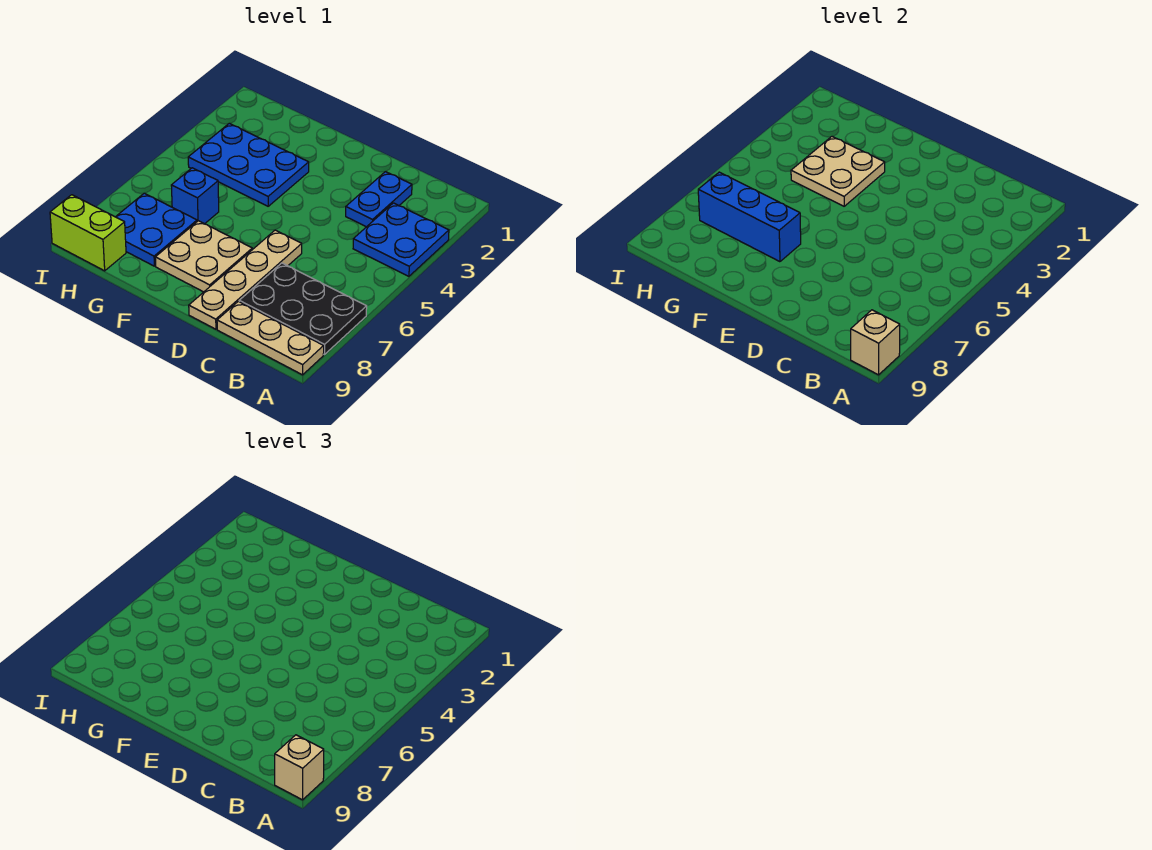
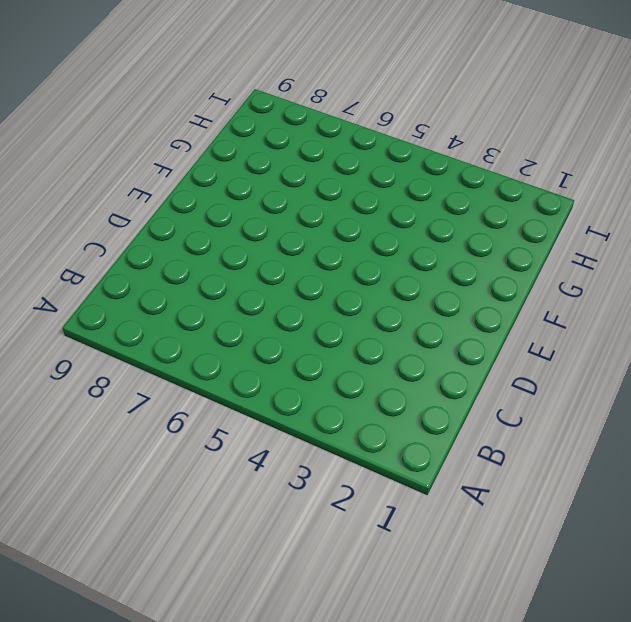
none -> blue plate A3:B4 level 1
none -> black plate A7:C8 level 1
none -> tan plate A9:C9 level 1

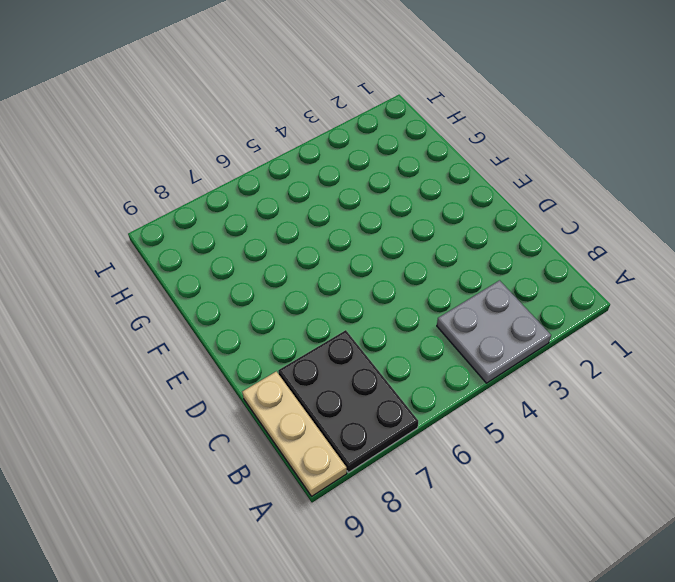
grey plate A3:B4 level 1 -> blue plate A3:B4 level 1
none -> blue plate C2:C3 level 1
none -> tan plate D6:D9 level 1
none -> tan plate E7:F8 level 1

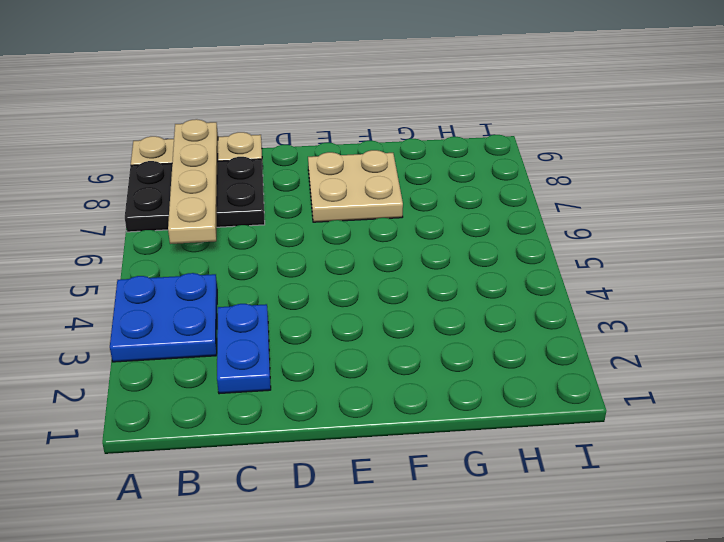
tan plate B6:B9 level 2 -> tan plate D6:D9 level 1
none -> blue plate F3:H4 level 1
none -> blue brick G6 level 1
none -> blue plate G7:H8 level 1

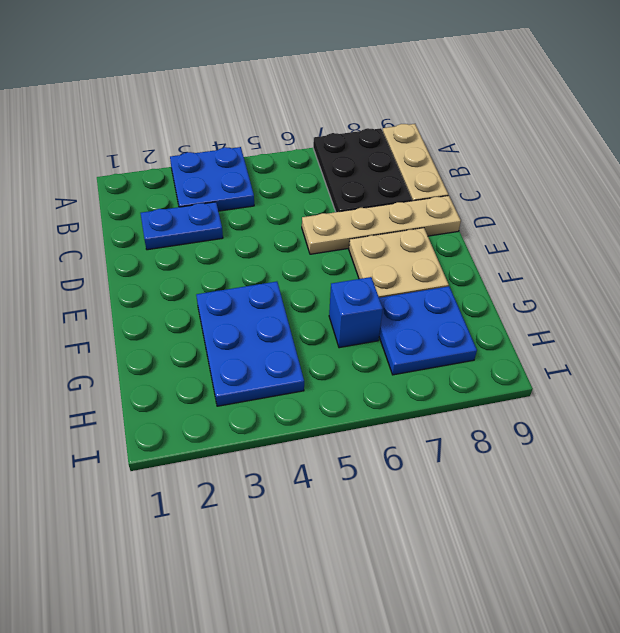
none -> lime brick H9:I9 level 1
none -> tan brick A9 level 2
none -> tan plate F3:G4 level 2

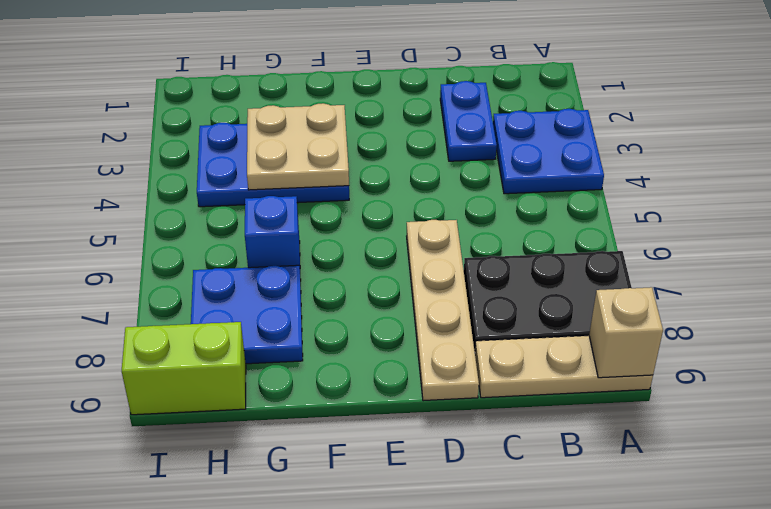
none -> tan plate E7:F8 level 1
none -> blue brick F7:H7 level 2
none -> tan brick A9 level 3

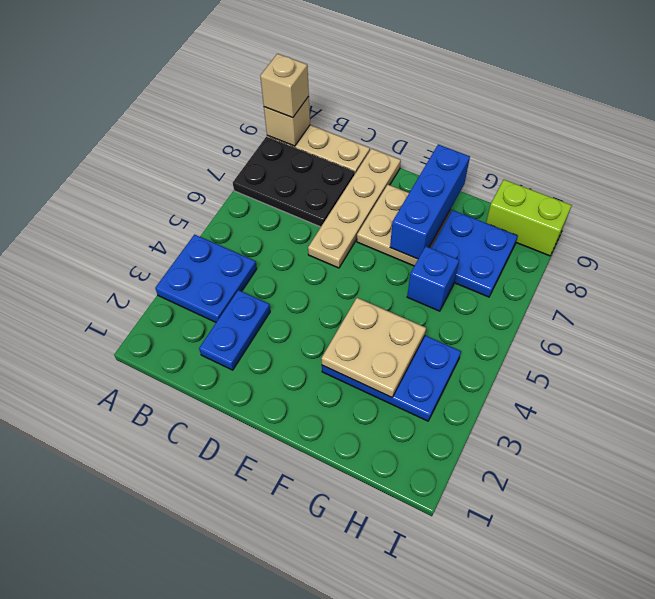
blue brick F7:F9 level 2 -> blue brick F7:H7 level 2

